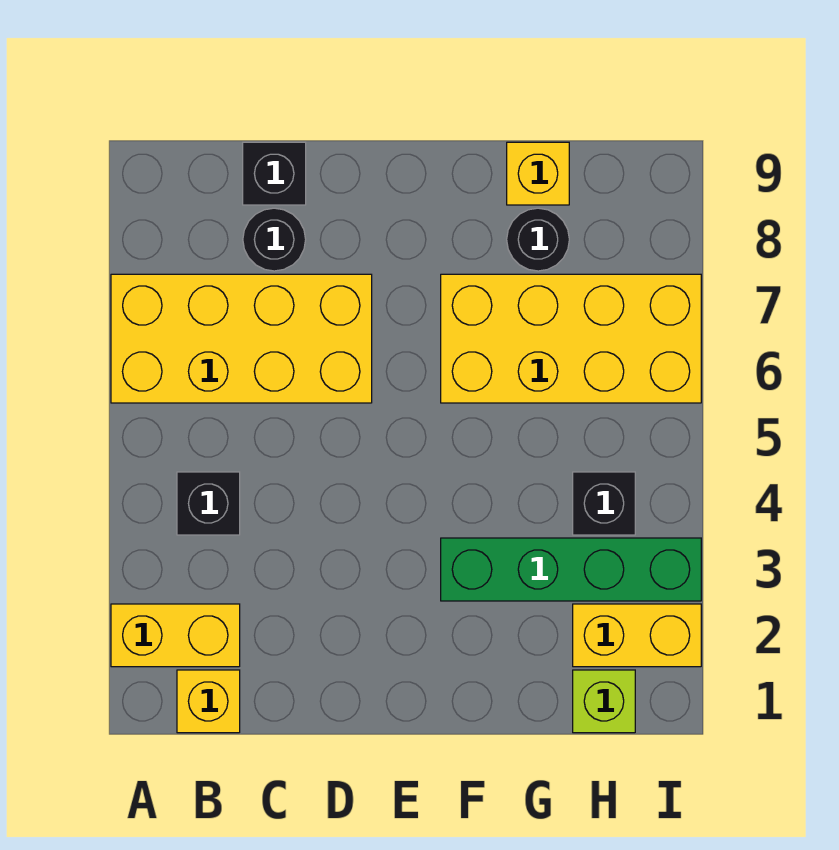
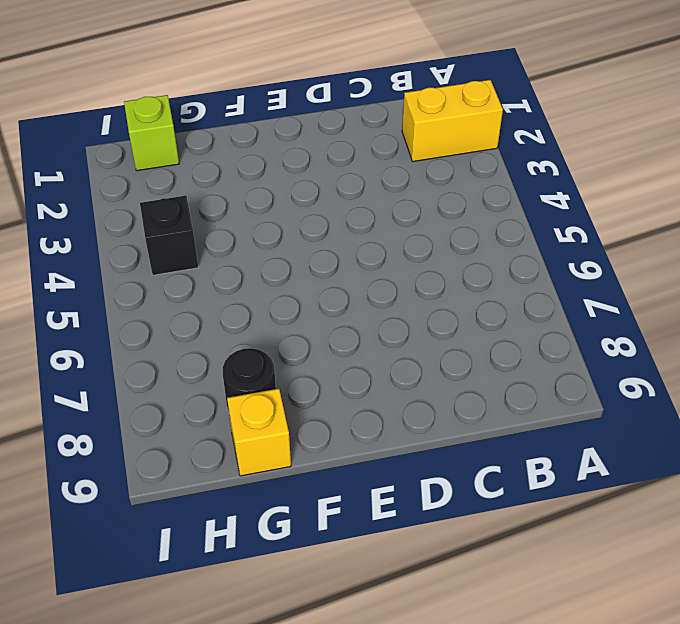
none -> yellow brick A6:D7 level 1
none -> yellow brick B1 level 1
none -> black brick B4 level 1

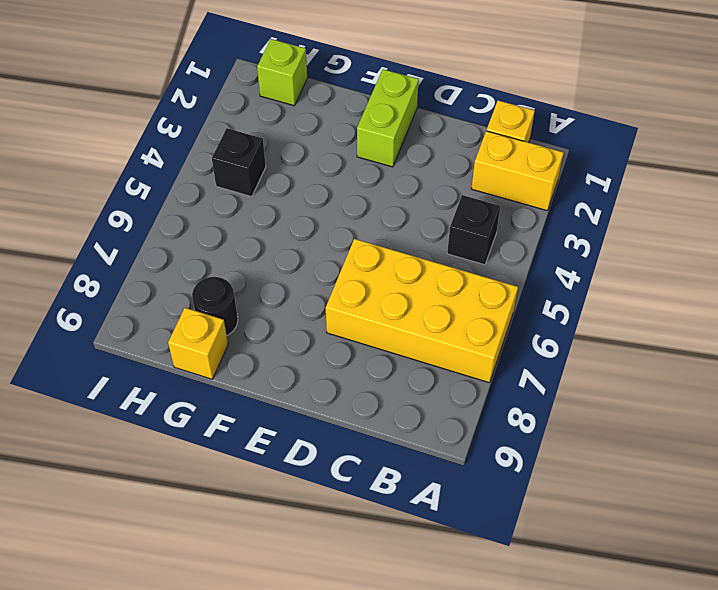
lime brick E1:E2 level 1 -> none
none -> black round brick C8 level 1
none -> black brick C9 level 1
none -> green brick F3:I3 level 1

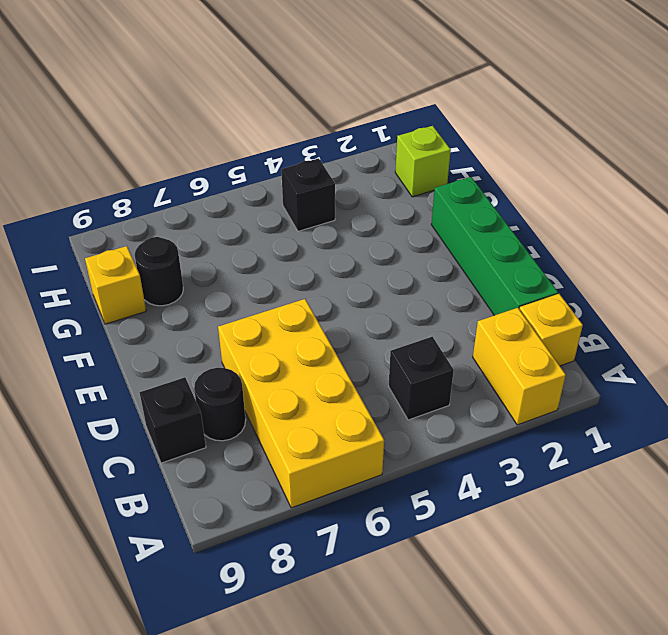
green brick C1:F1 level 1 -> green brick F3:I3 level 1
none -> yellow brick F6:I7 level 1
none -> yellow brick H2:I2 level 1

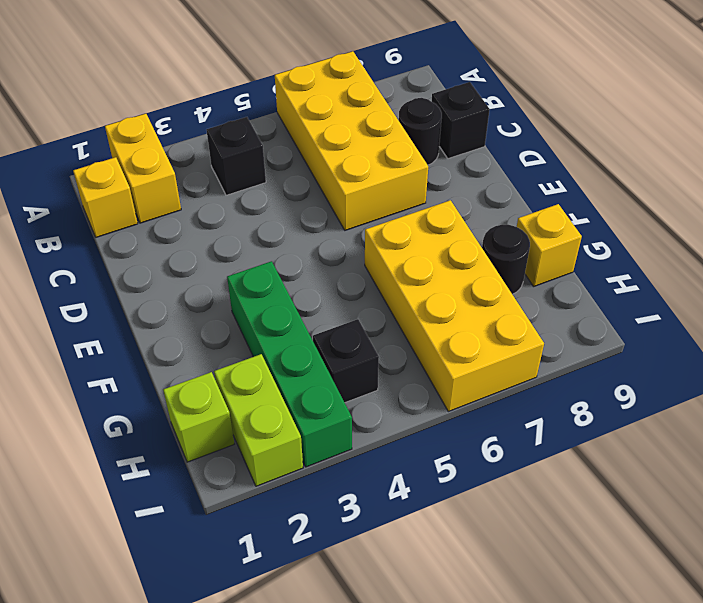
lime brick H2:I2 level 1 -> yellow brick H2:I2 level 1

